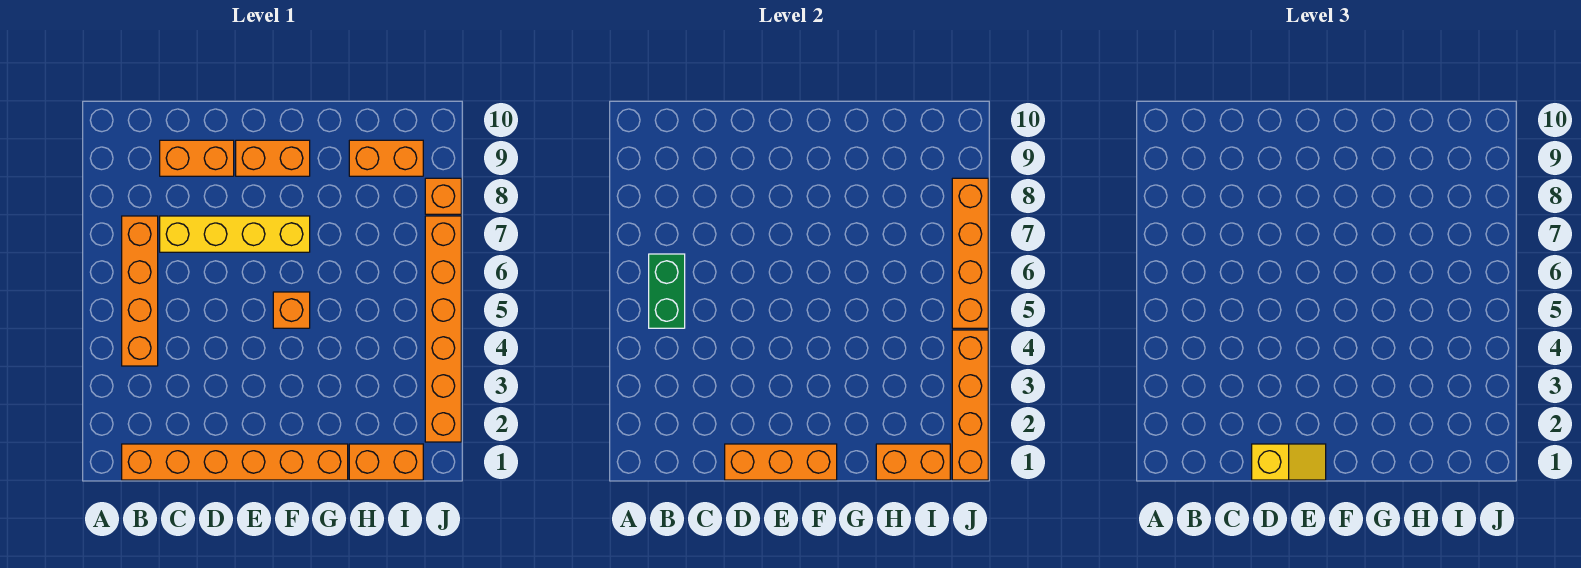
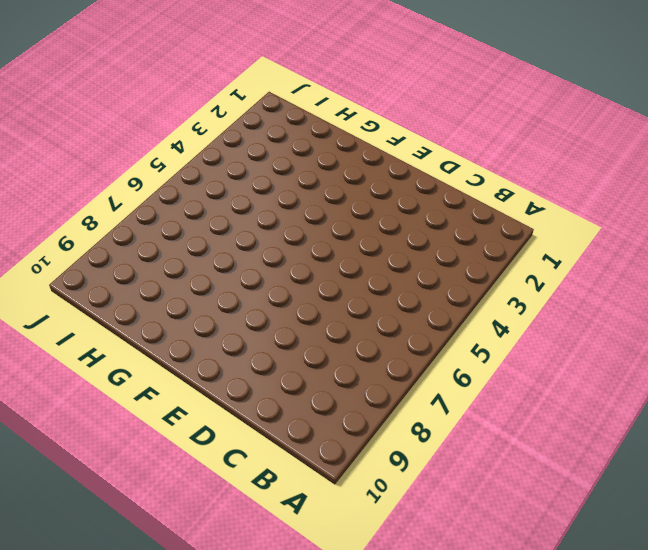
none -> orange brick B1:G1 level 1
none -> orange brick B4:B7 level 1
none -> yellow brick C7:F7 level 1

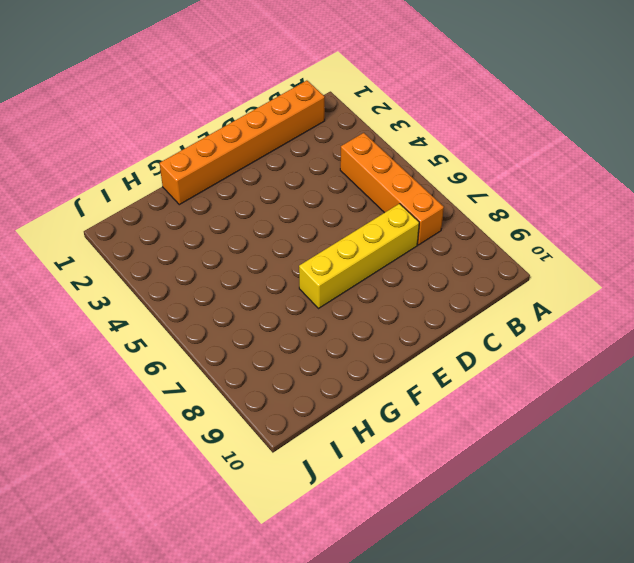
none -> orange brick C9:D9 level 1
none -> orange brick E9:F9 level 1
none -> orange brick F5 level 1

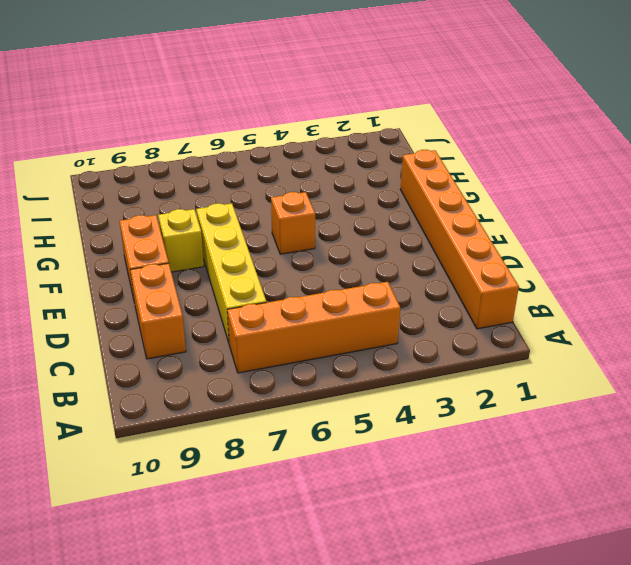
yellow brick F8 level 1 -> none
none -> orange brick H1:I1 level 1
none -> orange brick H9:I9 level 1
none -> orange brick J2:J7 level 1

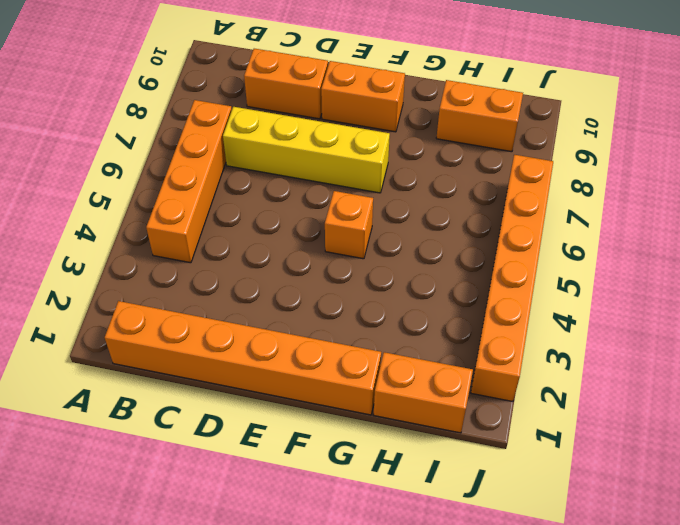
none -> orange brick J8 level 1
none -> green brick B5:B6 level 2
none -> orange brick D1:F1 level 2

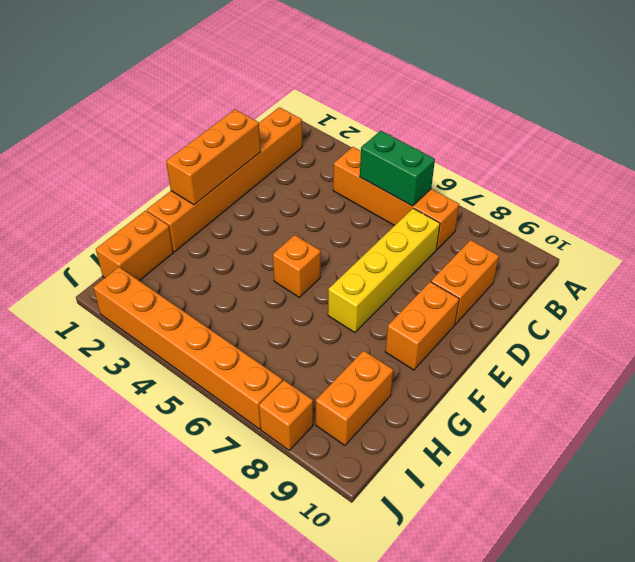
none -> orange brick H1:I1 level 2
none -> orange brick J1:J4 level 2
none -> orange brick J5:J8 level 2

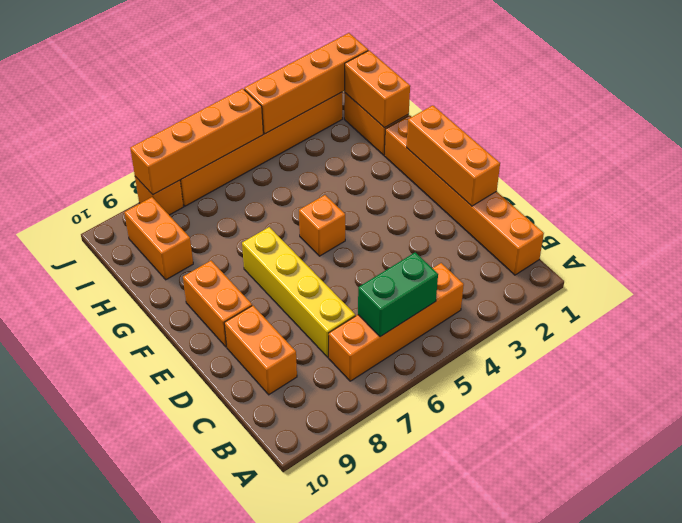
none -> yellow slope D1:E1 level 3 top D

